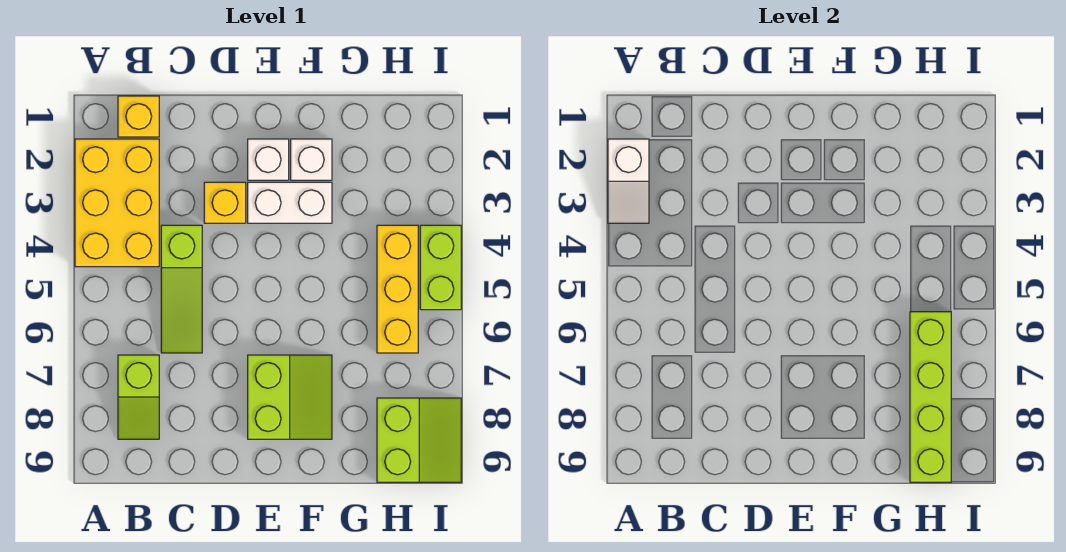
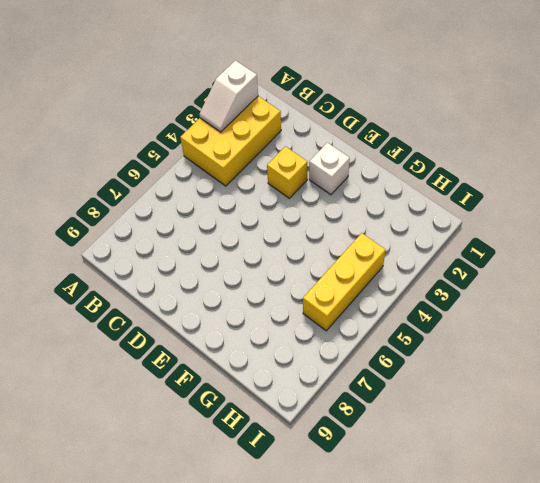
none -> yellow brick B1 level 1
none -> lime slope B7:B8 level 1 top 7
none -> lime slope C4:C6 level 1 top 4

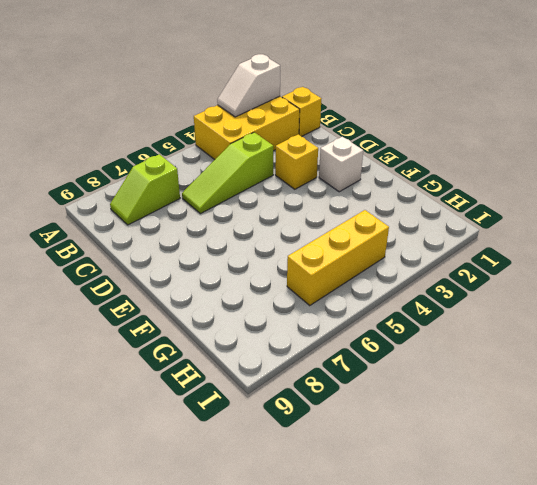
none -> white brick E3:F3 level 1
none -> lime slope E7:F8 level 1 top E
none -> white brick F2 level 1

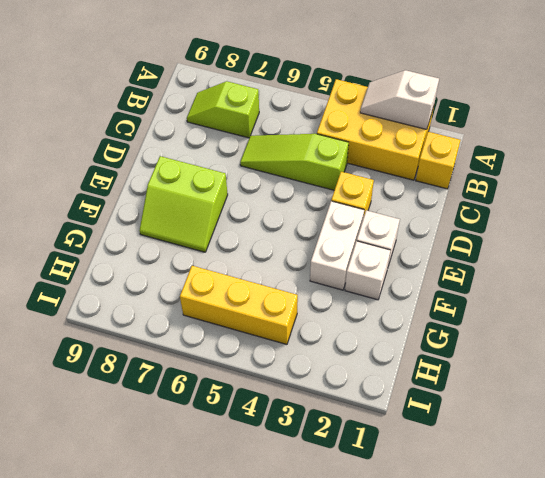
none -> lime slope H8:I9 level 1 top H
none -> lime brick I4:I5 level 1
none -> lime brick H6:H9 level 2

